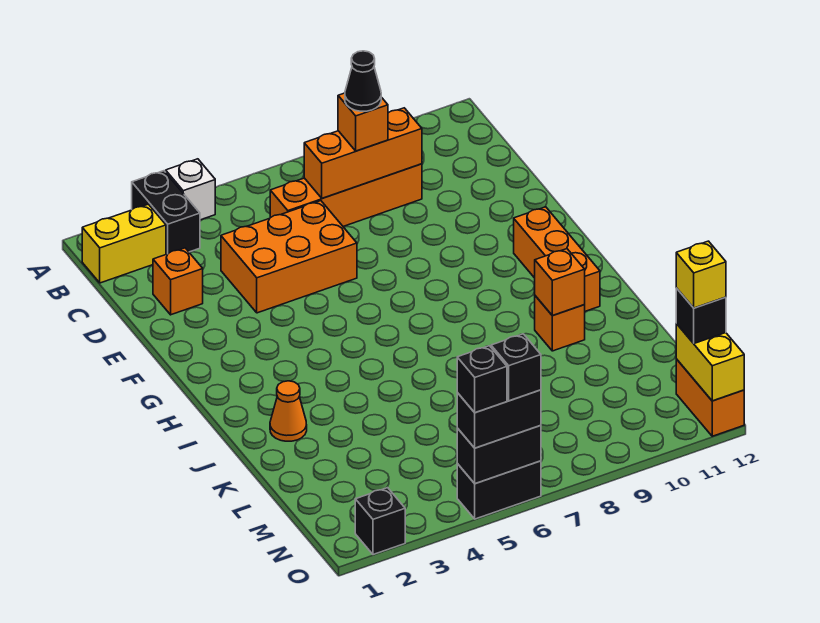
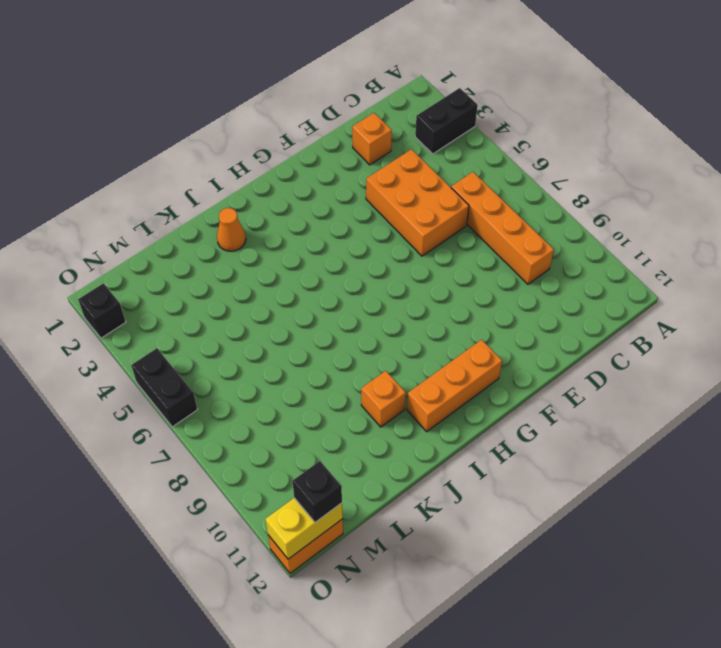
none -> white brick A4 level 1
none -> yellow brick B1:B2 level 1
none -> orange brick C7:C9 level 2

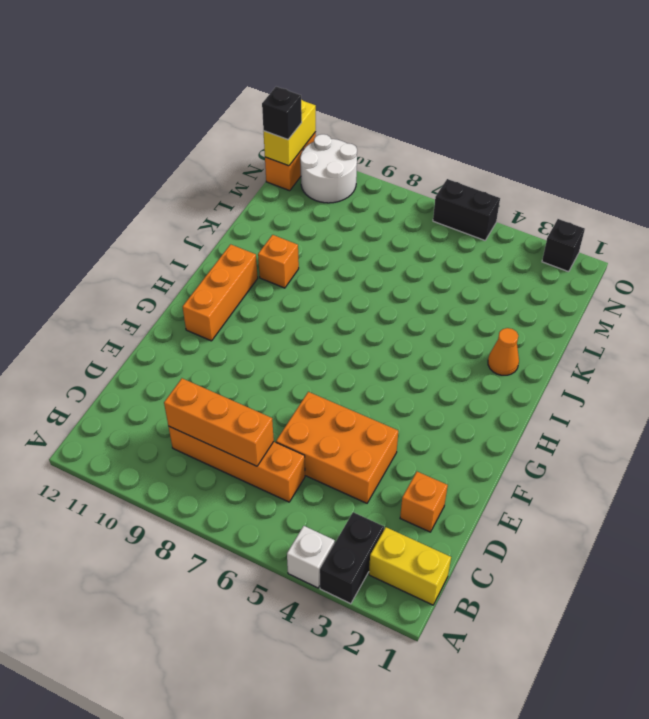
white round brick N10:O11 level 1 -> none
none -> orange brick J10 level 2
none -> black brick O5:O6 level 2
none -> orange brick C8 level 3

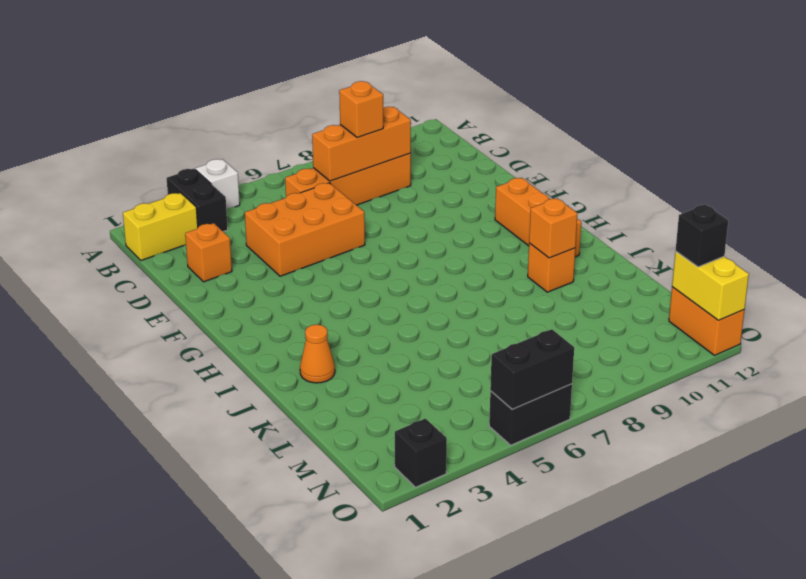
none -> black brick O5:O6 level 3
none -> black cone C8 level 4
none -> yellow brick N12 level 4

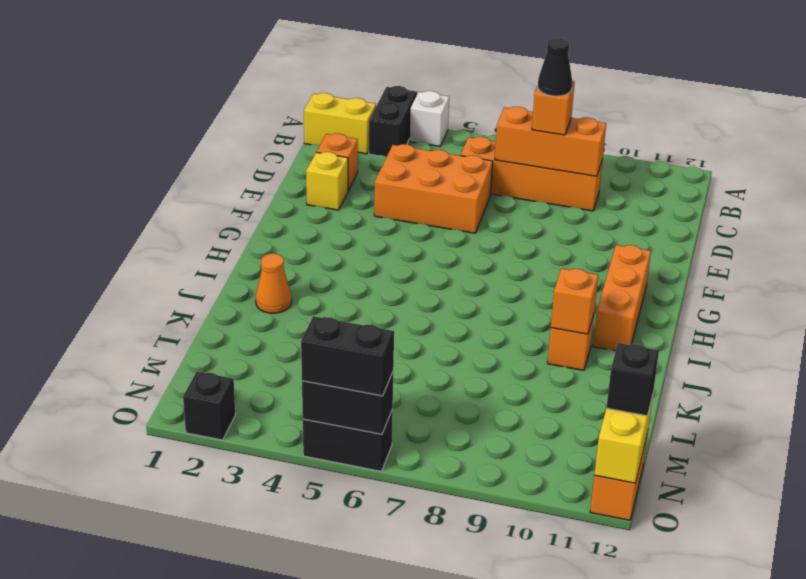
yellow brick E2 level 1 -> yellow brick N12 level 4
none -> black brick O5 level 4
none -> black brick O6 level 4

